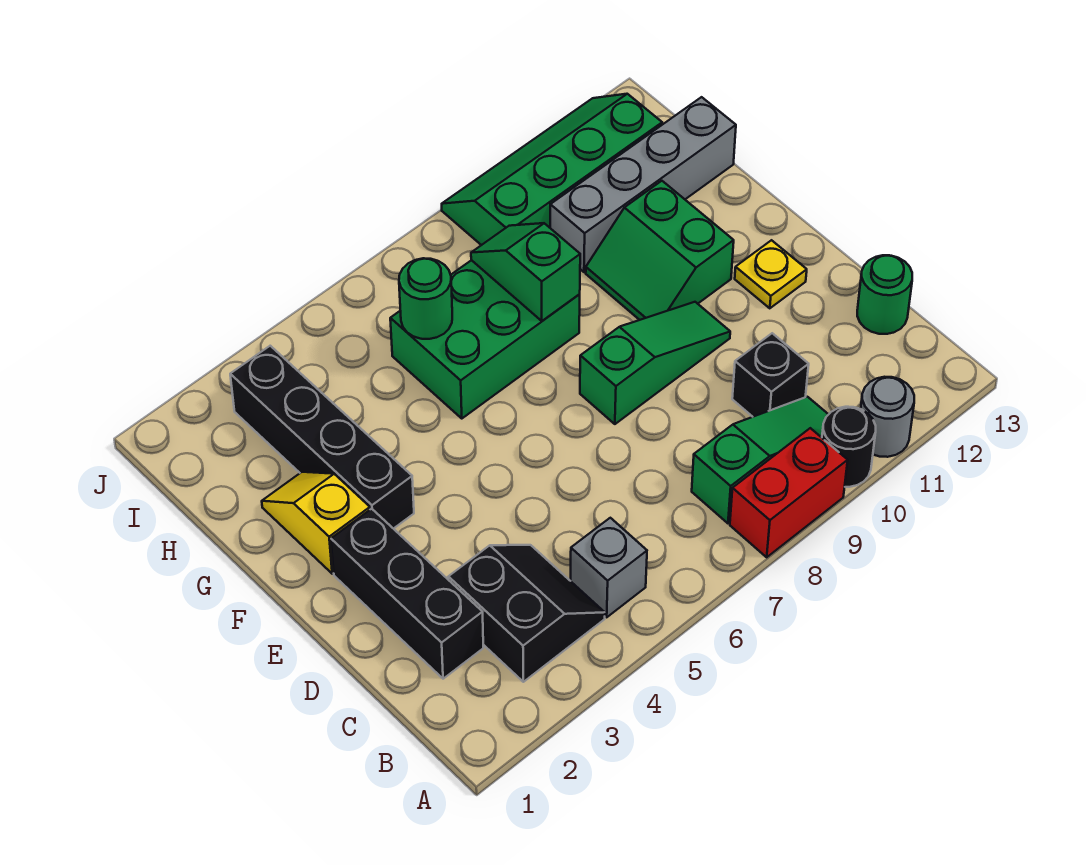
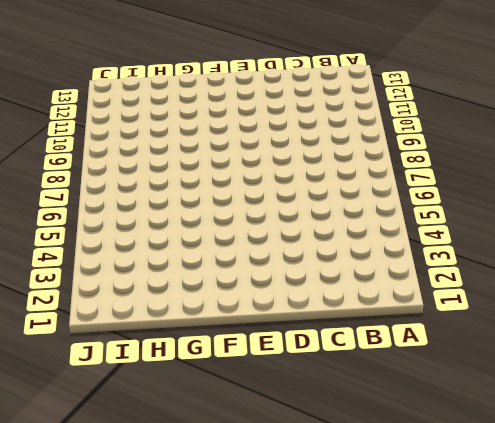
none -> red brick A8:A9 level 1
none -> black round brick A10 level 1
none -> grey round brick A11 level 1

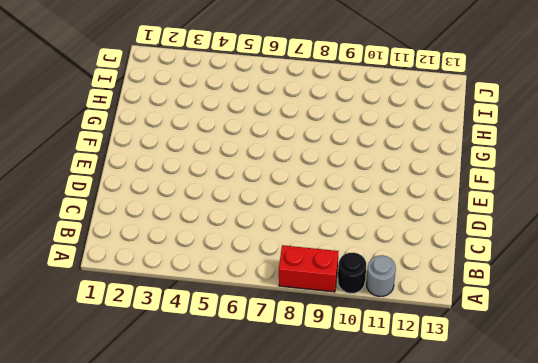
none -> black slope B3:C4 level 1 top 3
none -> grey brick B5 level 1
none -> green slope B8:B10 level 1 top 8

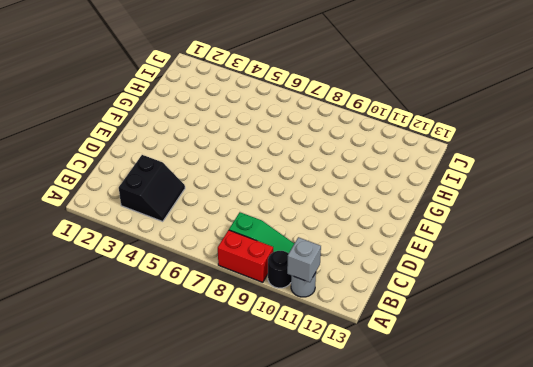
grey brick A11 level 2 -> grey brick B5 level 1
none -> black brick C2:E2 level 1
none -> black brick C10 level 1
none -> green round brick C13 level 1

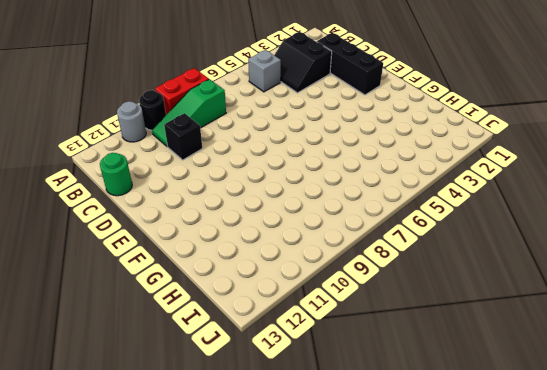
none -> green slope E8:E10 level 1 top 8
none -> yellow plate E12 level 1
none -> yellow slope F2:G2 level 1 top F

